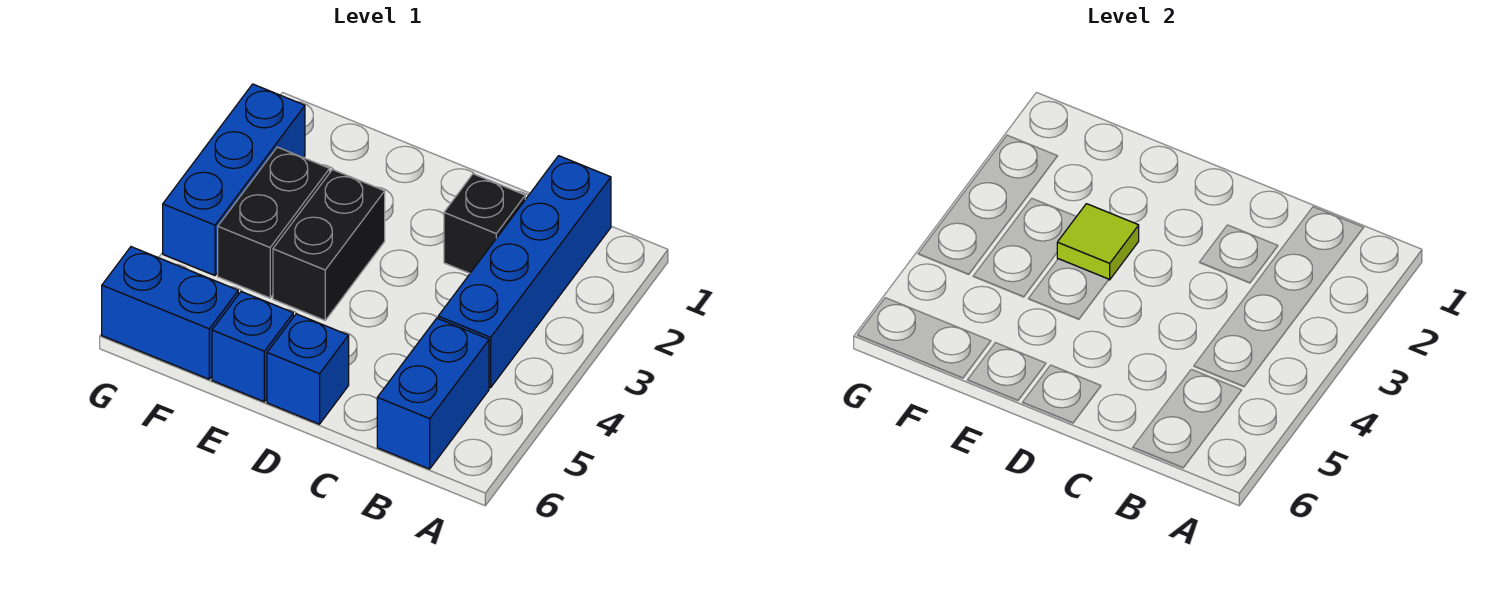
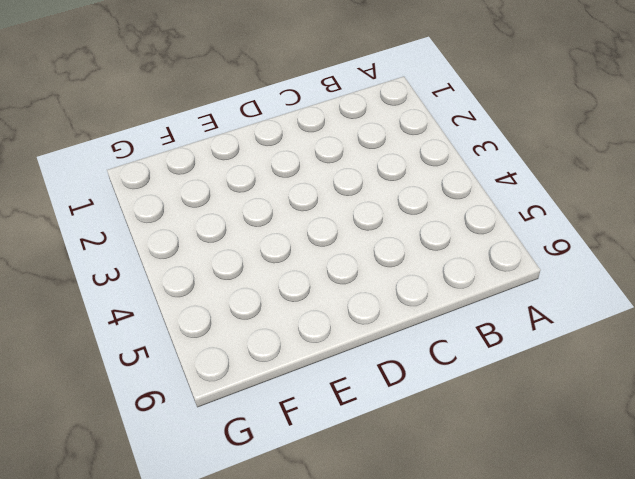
none -> blue brick B1:B4 level 1
none -> blue brick B5:B6 level 1

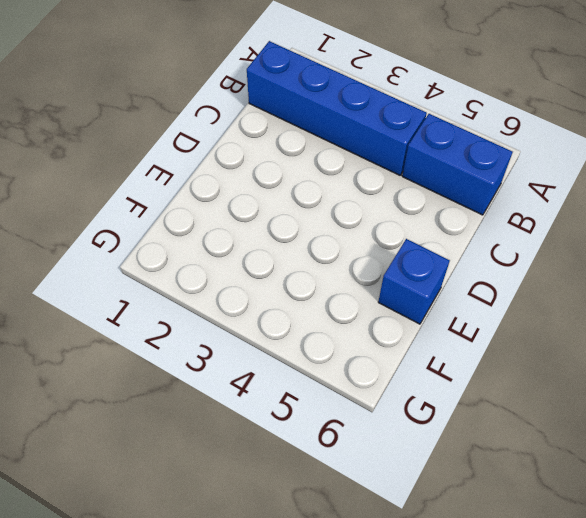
none -> black brick C2 level 1
none -> blue brick D6 level 1

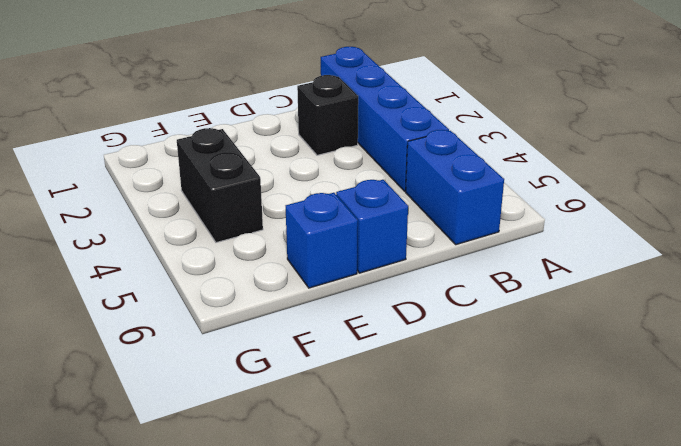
none -> black brick E3:E4 level 1
none -> blue brick F6:G6 level 1

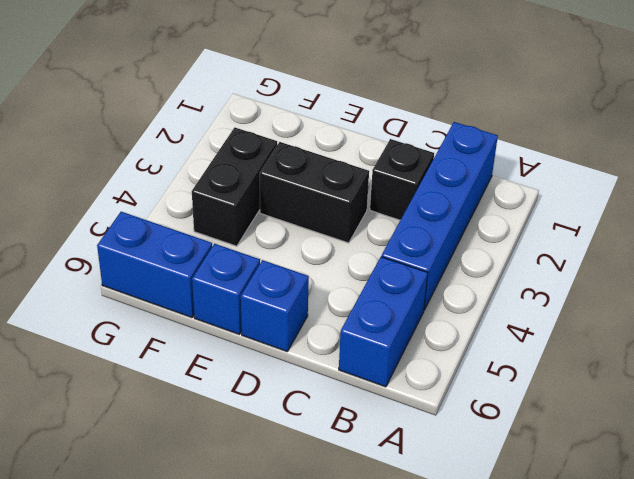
black brick D3:E3 level 1 -> black brick E3:E4 level 1
none -> blue brick G2:G4 level 1
none -> lime tile E3 level 2

